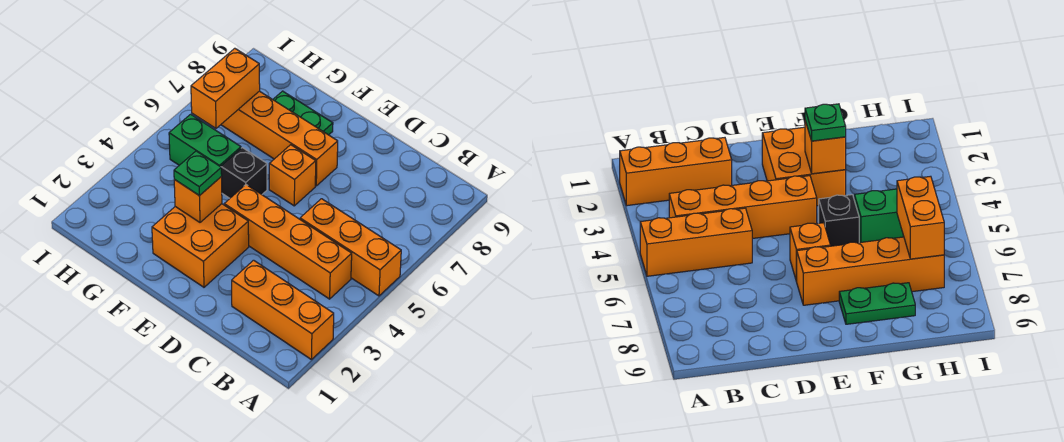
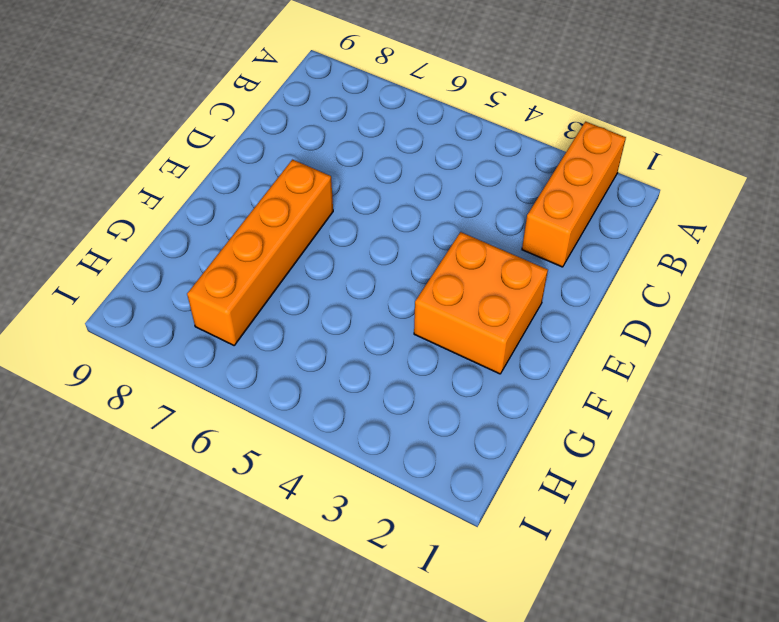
none -> orange brick A5:C5 level 1
none -> orange brick B4:E4 level 1
none -> orange brick E6 level 1

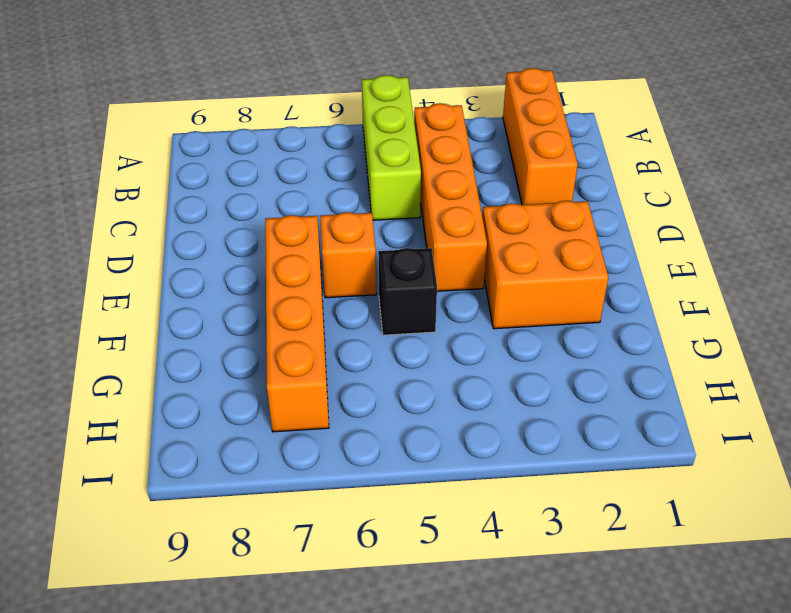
lime brick A5:C5 level 1 -> orange brick A5:C5 level 1
none -> green plate F8:G8 level 1
none -> green brick G5:H5 level 1
none -> orange brick F3 level 2

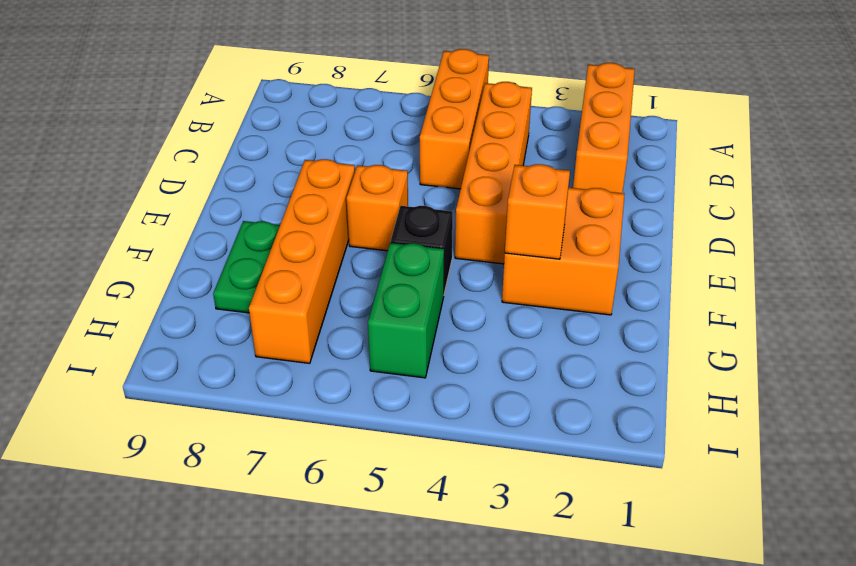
none -> orange brick H6:H7 level 2
none -> green plate F3 level 3

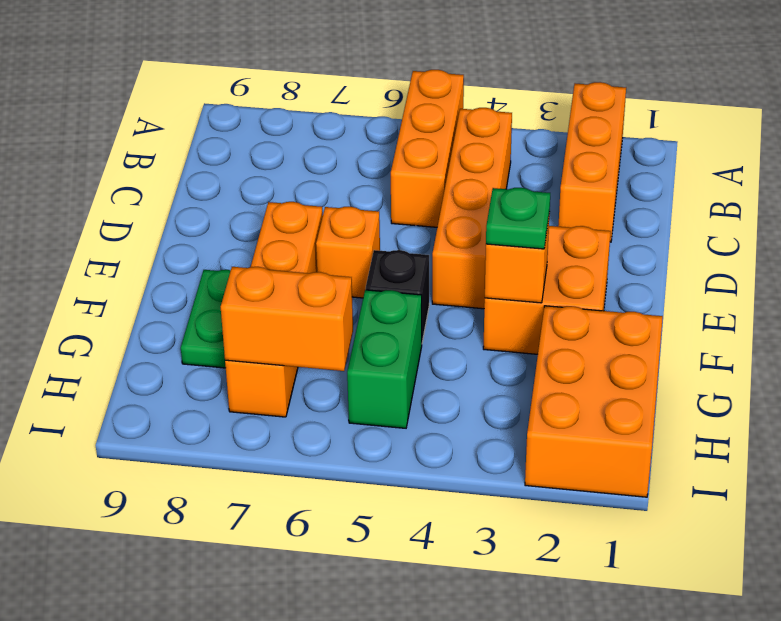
orange brick G1:I2 level 1 -> none

